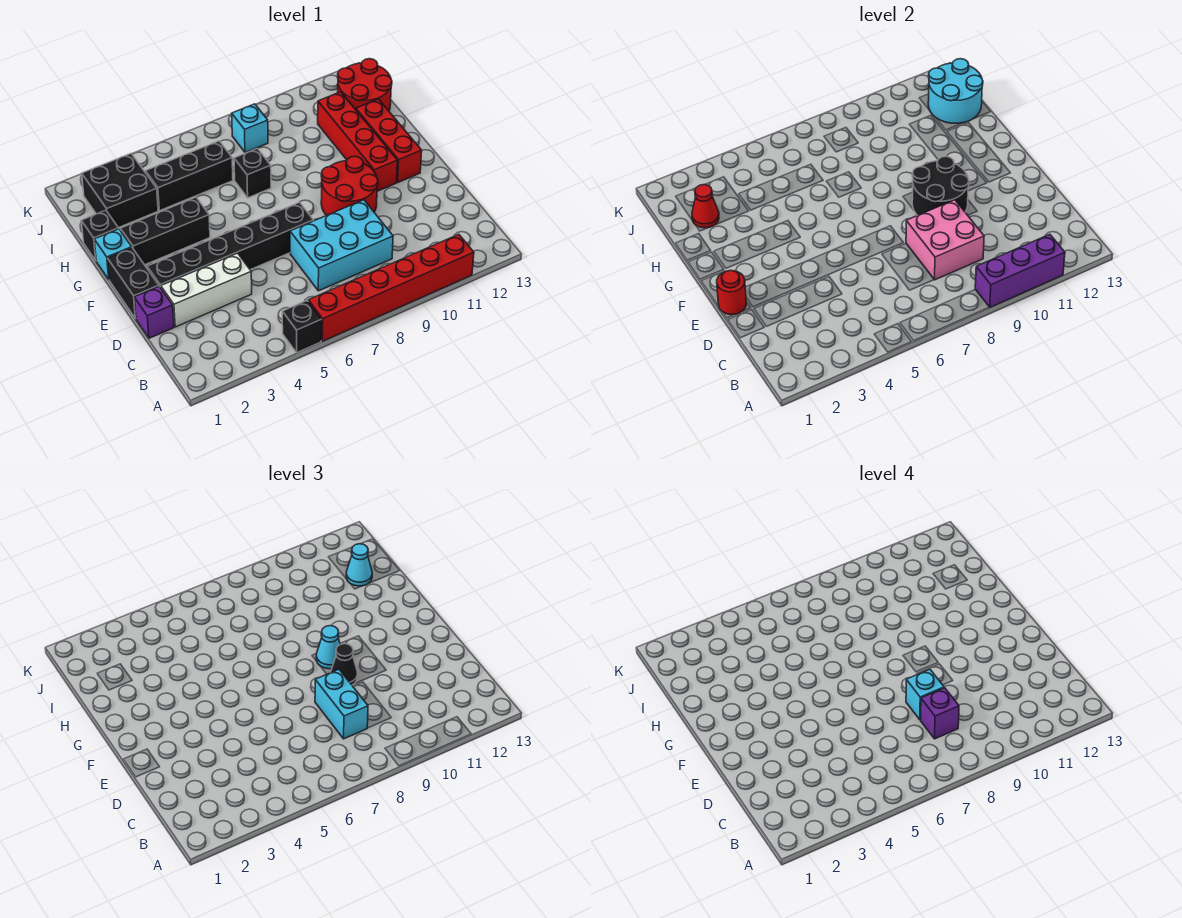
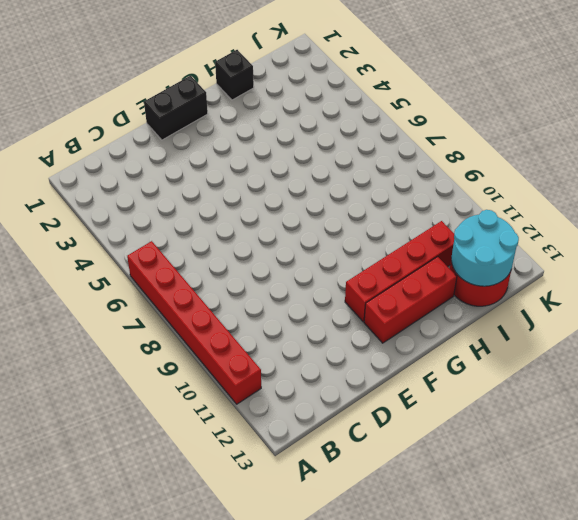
none -> black brick A5 level 1
none -> cyan brick C7:D9 level 1
none -> purple brick D1 level 1
none -> white brick D2:D4 level 1

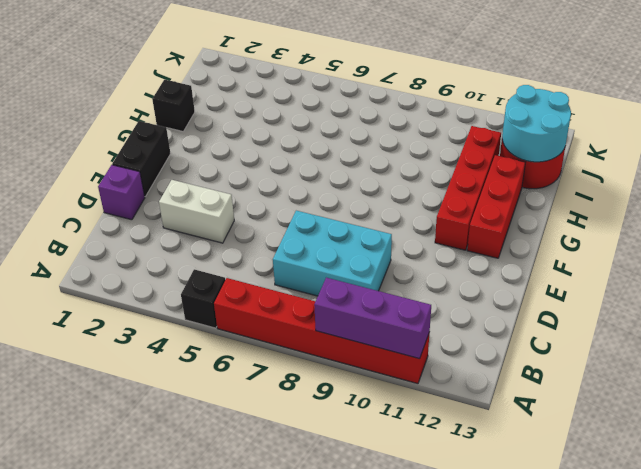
white brick D3:D4 level 1 -> white brick D2:D4 level 1
none -> black brick E2:E7 level 1
none -> red round brick E9:F10 level 1
none -> cyan brick G1 level 1
none -> black brick G2:G4 level 1

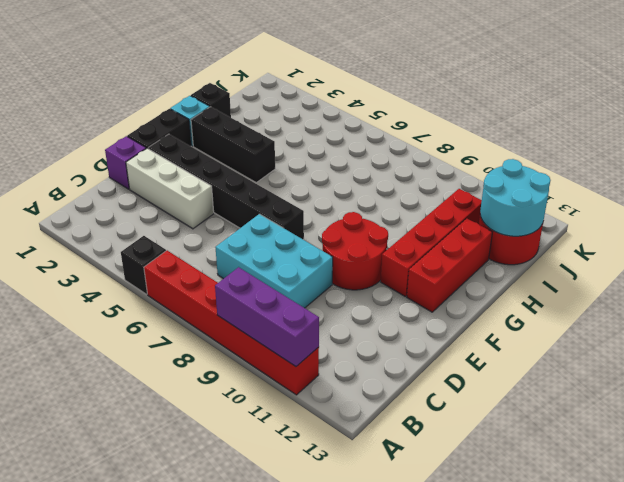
none -> black brick H7 level 1
none -> black brick I2:J3 level 1
none -> black brick I4:I6 level 1
none -> cyan brick J8 level 1

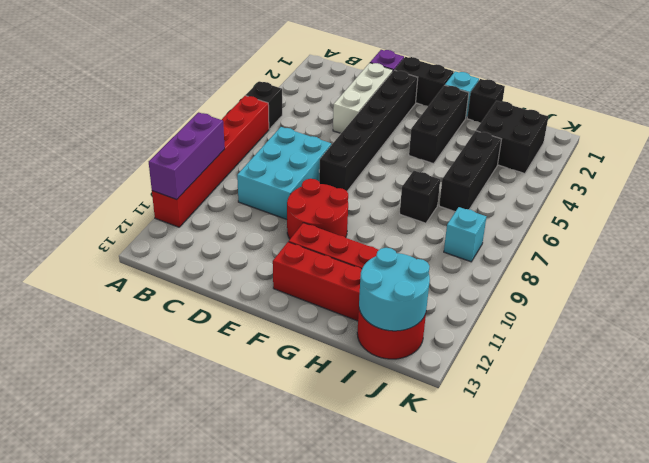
none -> pink brick C8:D9 level 2
none -> red round brick E1 level 2
none -> black round brick E9:F10 level 2
none -> red cone I2 level 2

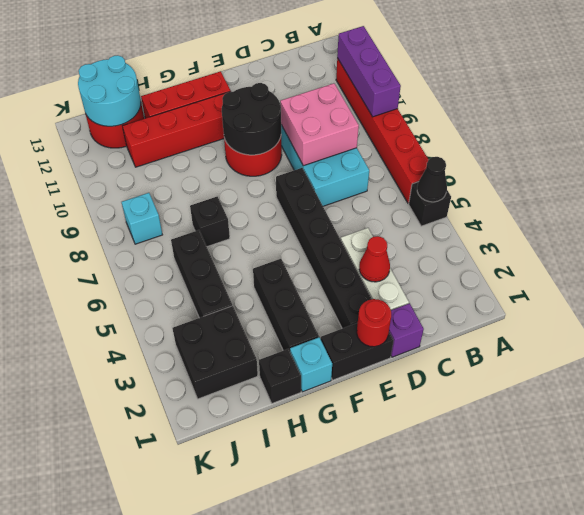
black cone A5 level 2 -> black cone E9 level 3
red cone D3 level 2 -> red cone I2 level 2
none -> cyan brick C8:D8 level 3
none -> cyan cone F9 level 3
none -> cyan cone I12 level 3
none -> purple brick C8 level 4

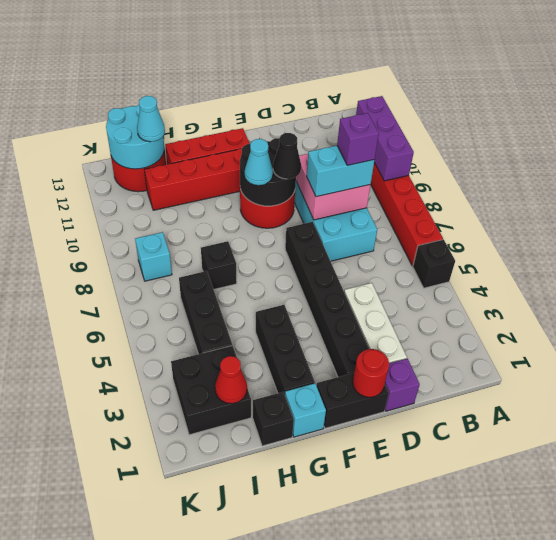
none -> cyan brick D8 level 4

